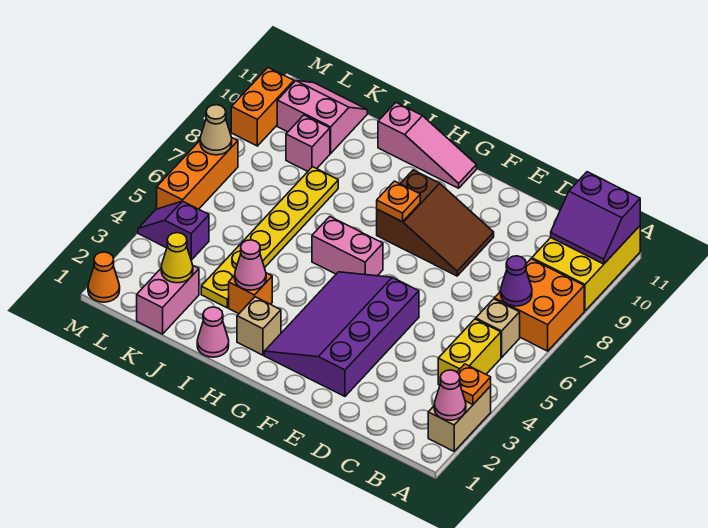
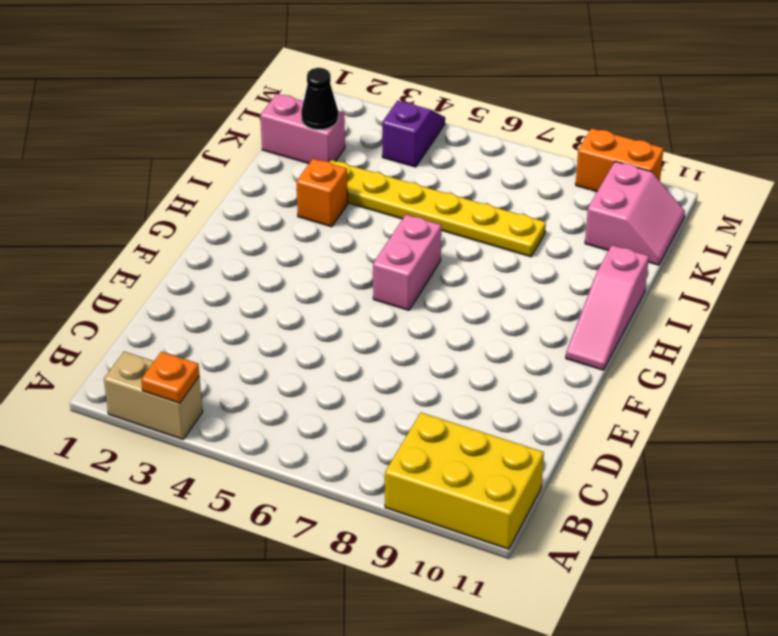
black cone K2 level 2 -> yellow cone K2 level 2
none -> orange brick A7:B8 level 1
none -> yellow brick B4:B5 level 1
none -> tan brick B6 level 1

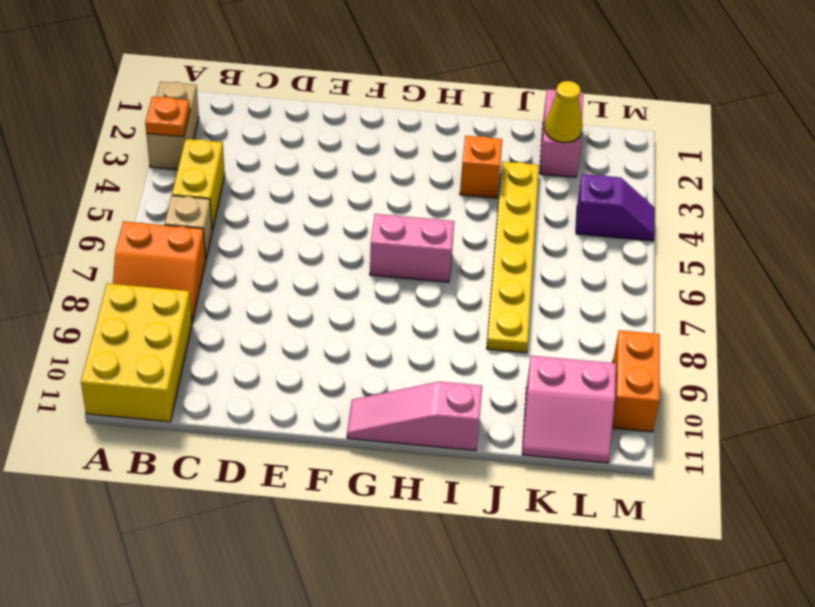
orange slope A7:B8 level 1 top 7 -> orange brick A7:B8 level 1
none -> purple slope E2:G5 level 1 top E
none -> brown slope E8:G9 level 1 top G
none -> tan brick H2 level 1

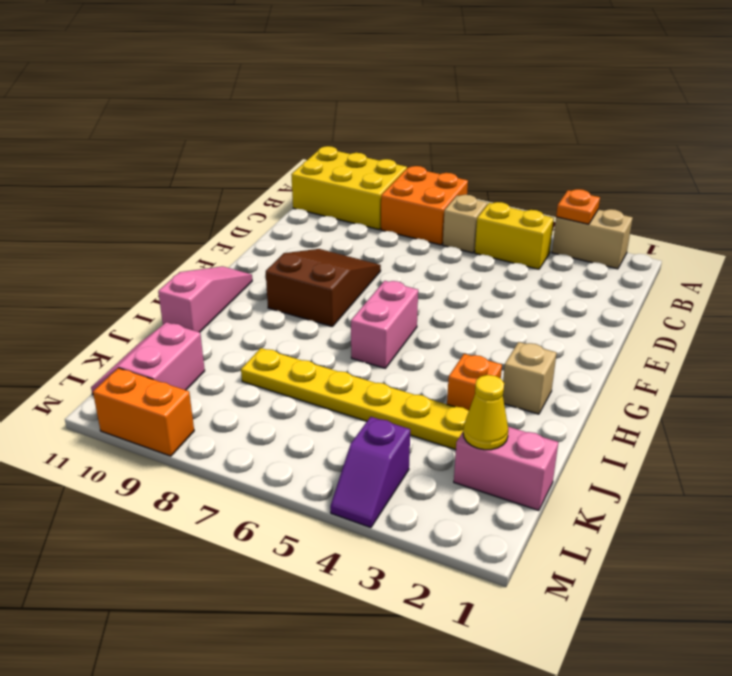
none -> purple slope E2:G5 level 1 top E
none -> pink cone I1 level 1
none -> pink brick K9 level 1

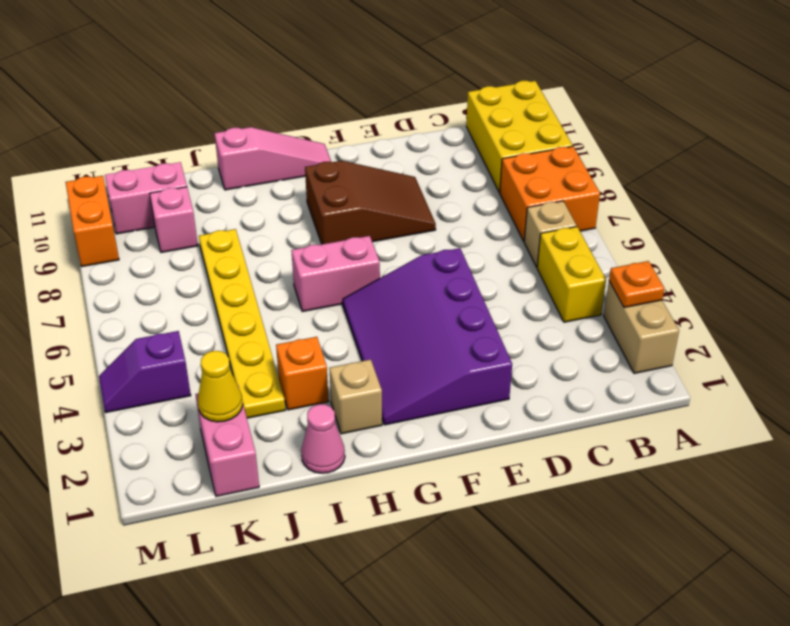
none -> orange cone M1 level 1
none -> orange brick M5:M7 level 1
none -> pink cone A2 level 2

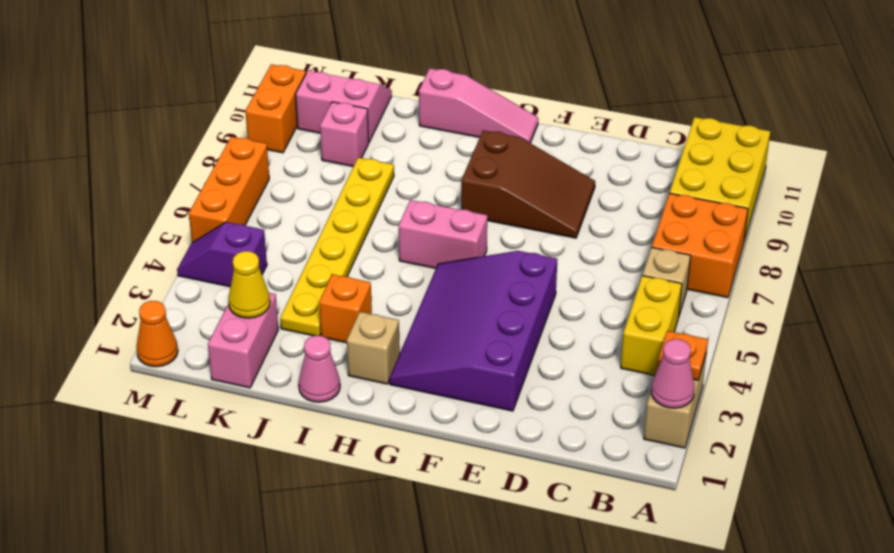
none -> purple slope A10:B11 level 2 top 11
none -> purple cone B7 level 2
none -> orange plate G8 level 2

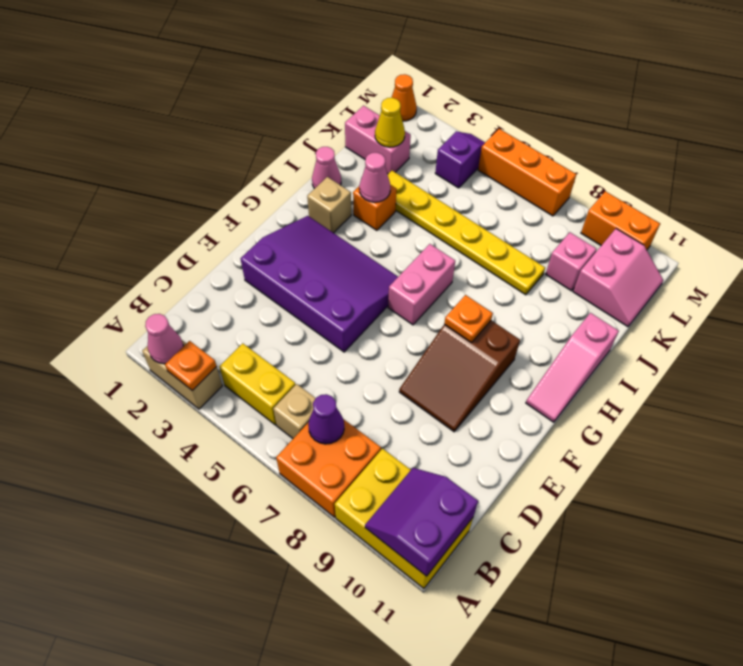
none -> tan cone M7 level 2

